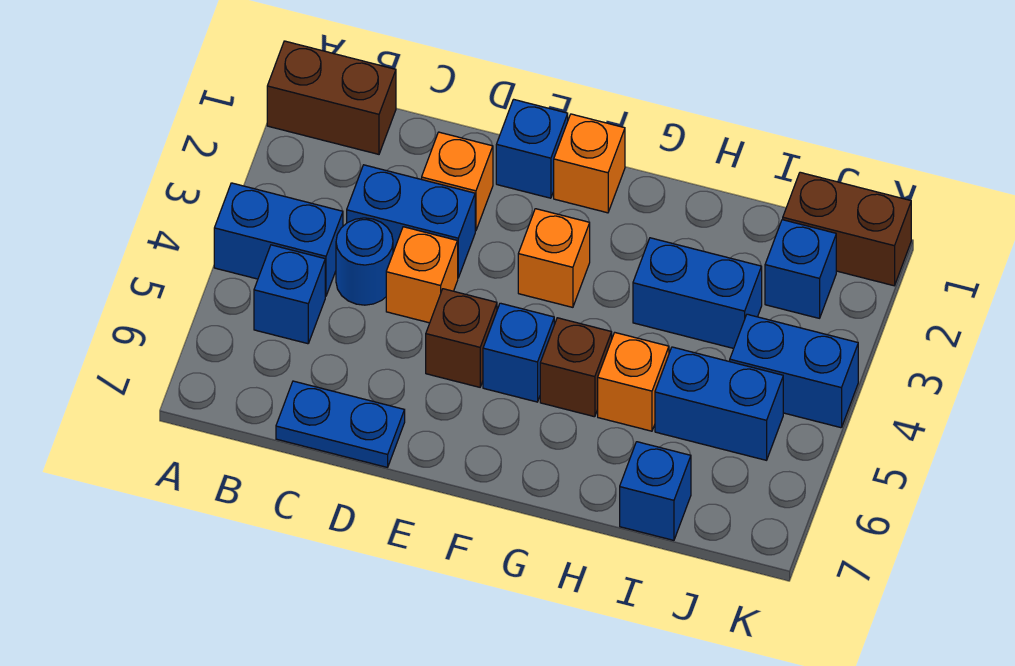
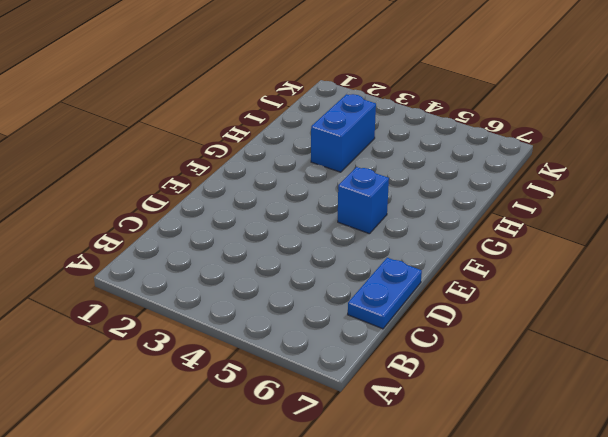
none -> brown brick A1:B1 level 1
none -> blue brick A4:B4 level 1
none -> blue brick B5 level 1

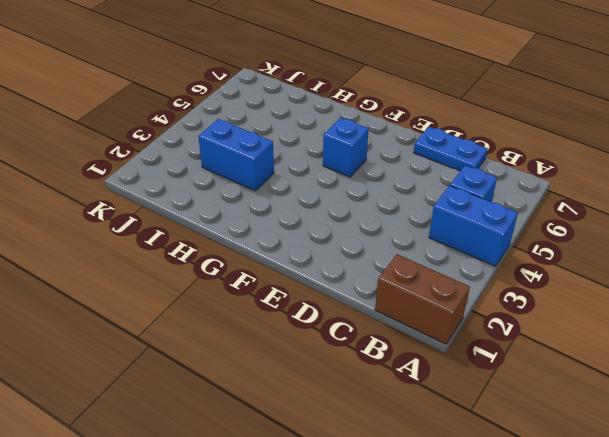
none -> blue brick C3:D3 level 1
none -> blue round brick C4 level 1
none -> orange brick D2 level 1

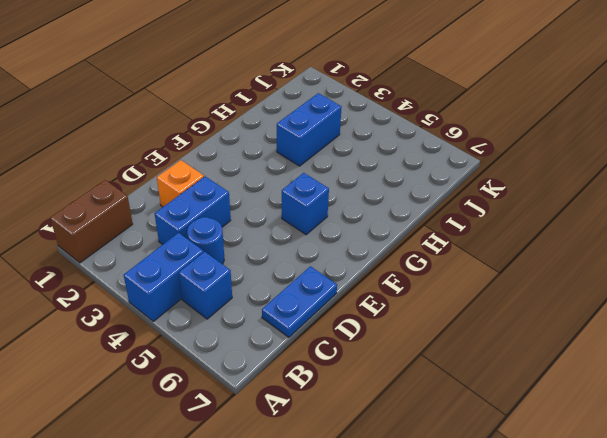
none -> orange brick D4 level 1
none -> blue brick E1 level 1
none -> brown brick E5 level 1

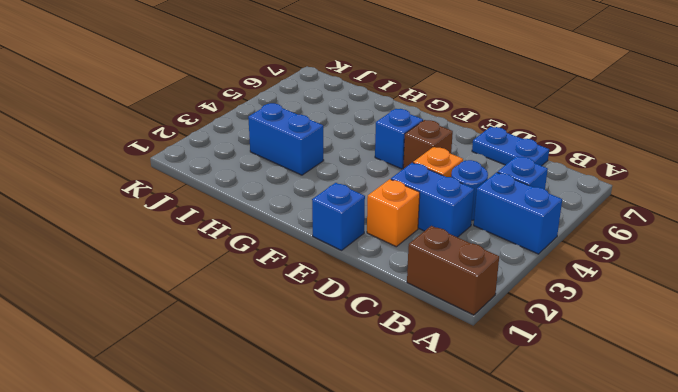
none -> orange brick F1 level 1
none -> orange brick F3 level 1
none -> brown brick G5 level 1

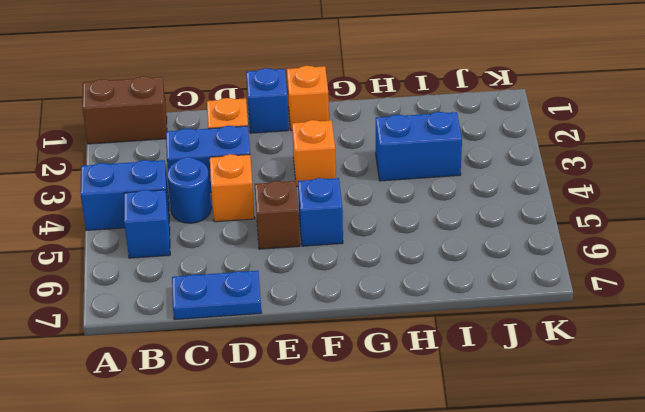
none -> brown brick G5 level 1
none -> orange brick H5 level 1
none -> blue brick I5:J5 level 1

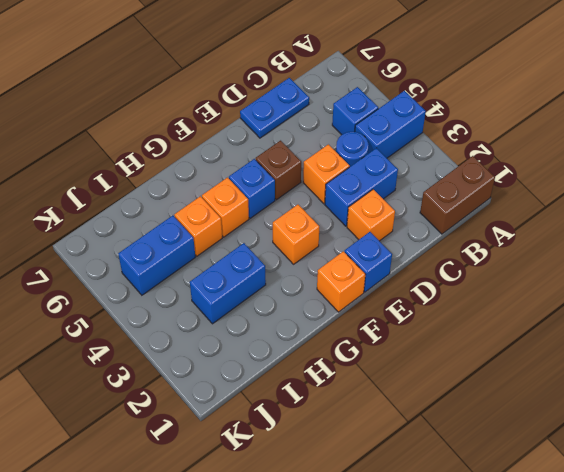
orange brick G5 level 1 -> brown brick G5 level 1
none -> blue brick I7 level 1
none -> brown brick J1:K1 level 1
none -> blue brick J2 level 1

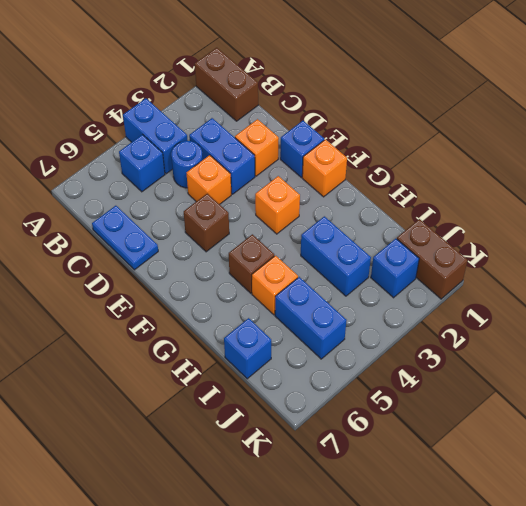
none -> blue brick F5 level 1
none -> blue brick J4:K4 level 1

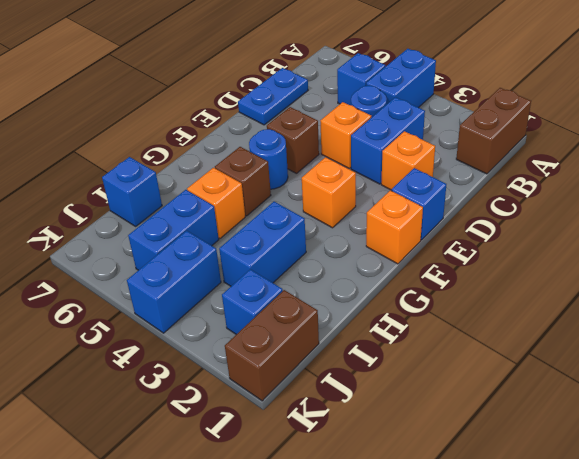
blue round brick F5 level 1 -> blue brick F5 level 1

